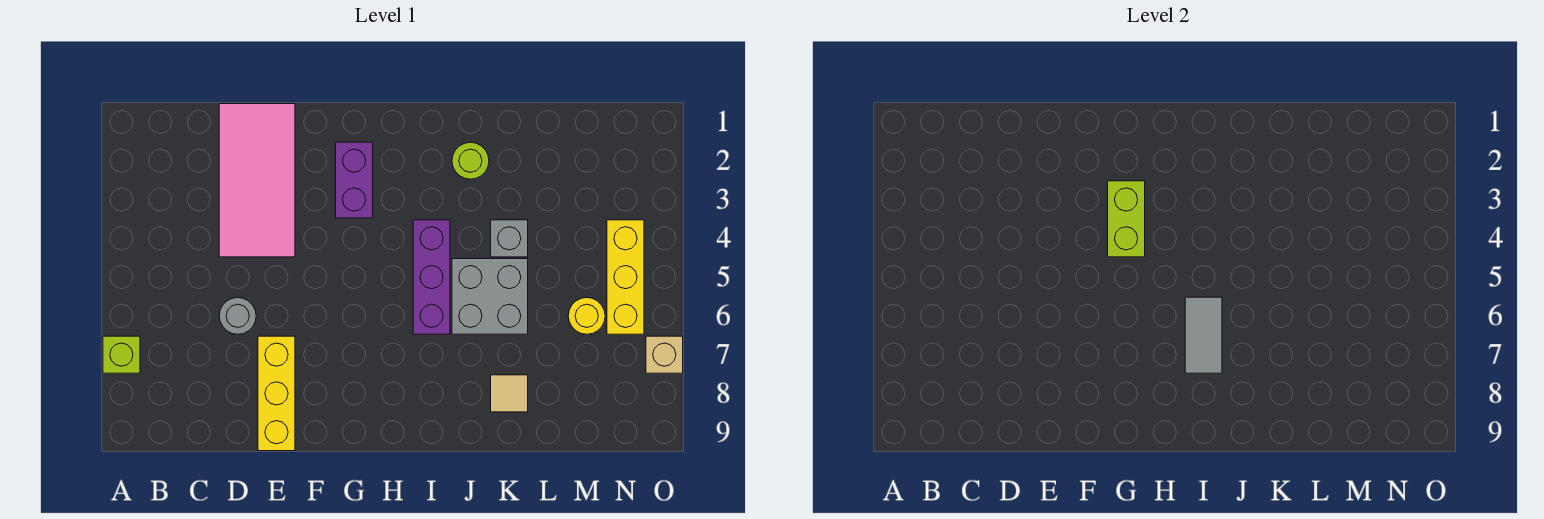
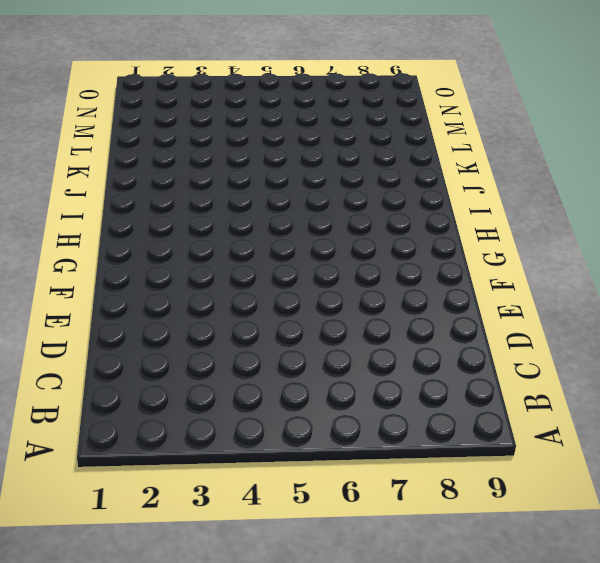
none -> lime brick A7 level 1
none -> pink tile D1:E4 level 1
none -> grey round brick D6 level 1

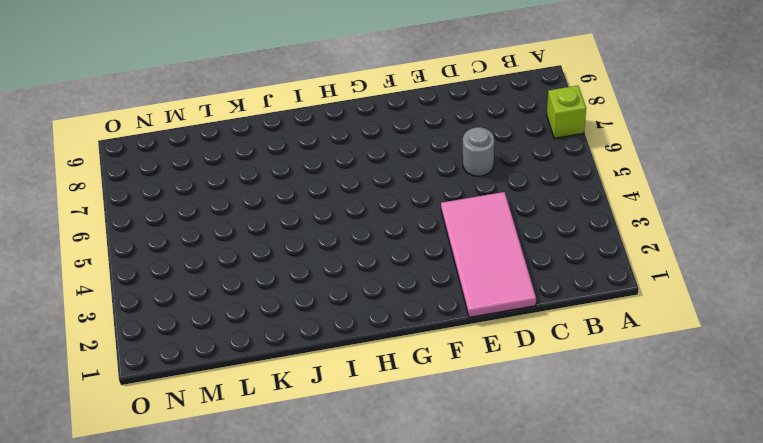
none -> yellow brick E7:E9 level 1
none -> purple brick G2:G3 level 1
none -> purple brick I4:I6 level 1

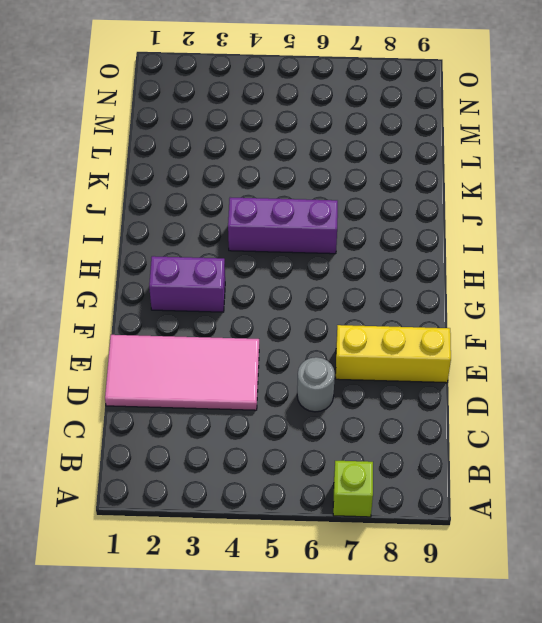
none -> lime round brick J2 level 1
none -> grey brick J5:K6 level 1
none -> grey brick K4 level 1

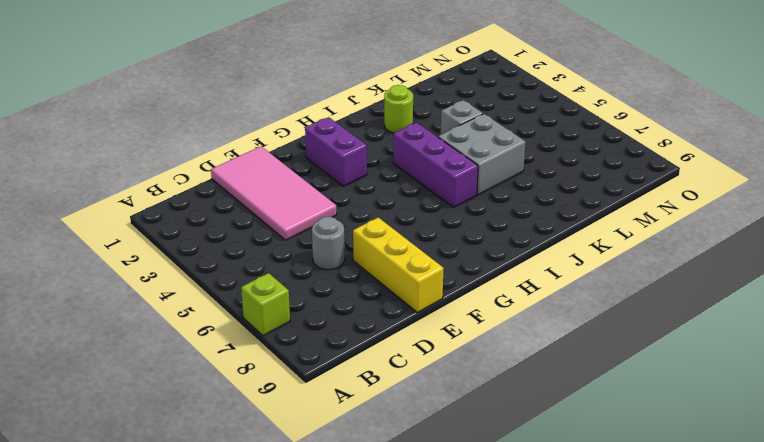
none -> tan tile K8 level 1
none -> yellow round brick M6 level 1
none -> yellow brick N4:N6 level 1

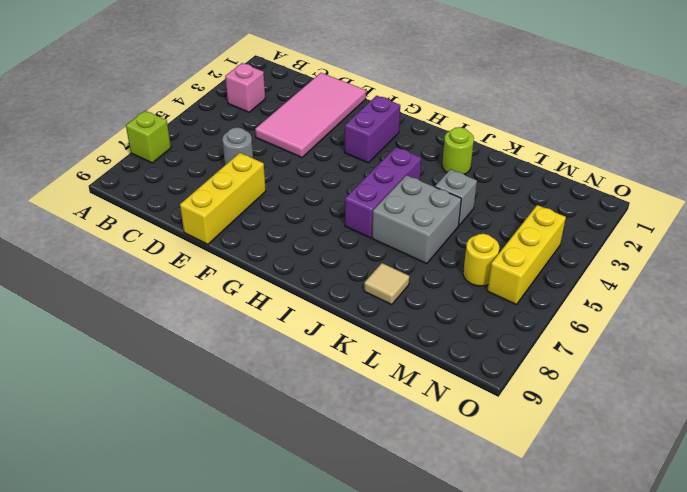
pink brick B3 level 1 -> none
none -> tan brick O7 level 1
none -> lime brick G3:G4 level 2
none -> grey tile I6:I7 level 2

